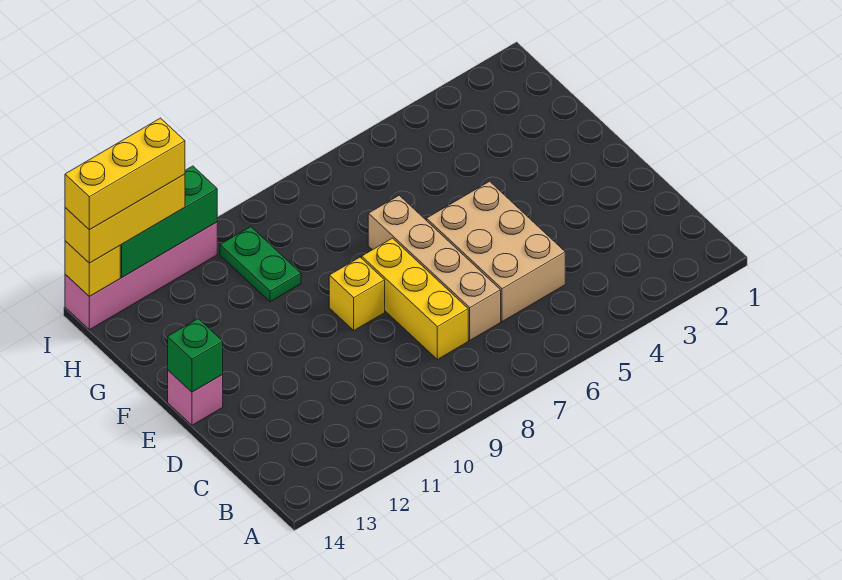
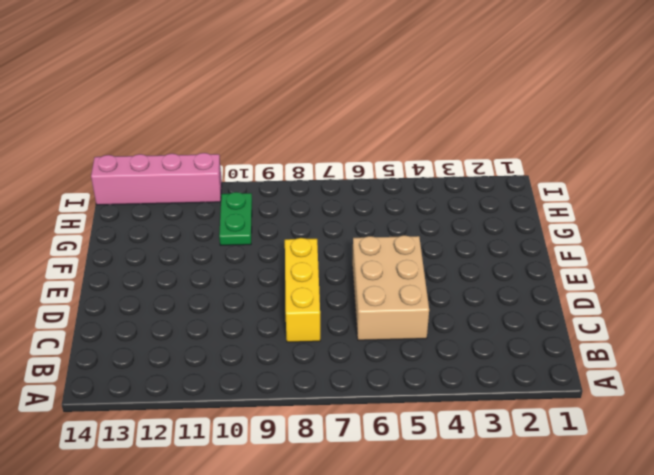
none -> tan brick C7:F7 level 1
none -> yellow brick E9 level 1
none -> pink brick E14 level 1

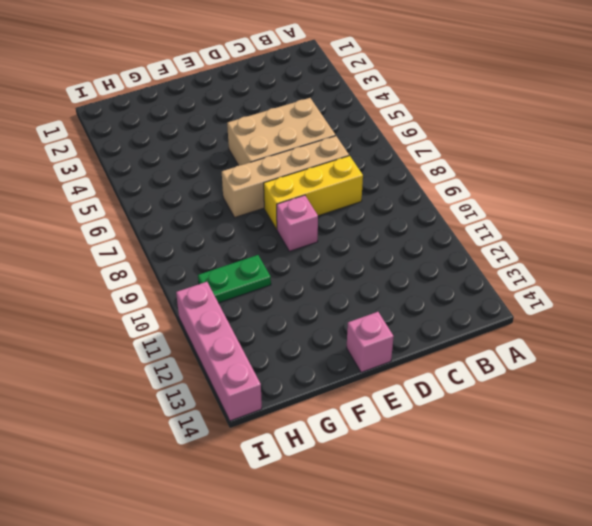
pink brick E9 level 1 -> yellow brick E9 level 1
none -> green brick E14 level 2
none -> green brick I11:I13 level 2
none -> yellow brick I14 level 2

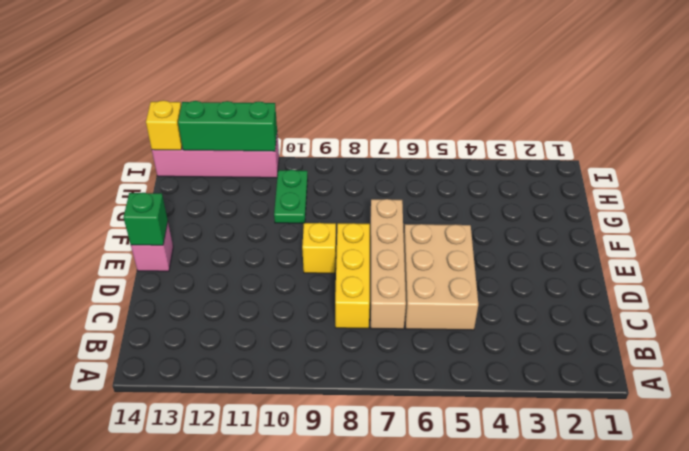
none -> yellow brick I12:I14 level 3
none -> yellow brick I12:I14 level 4

